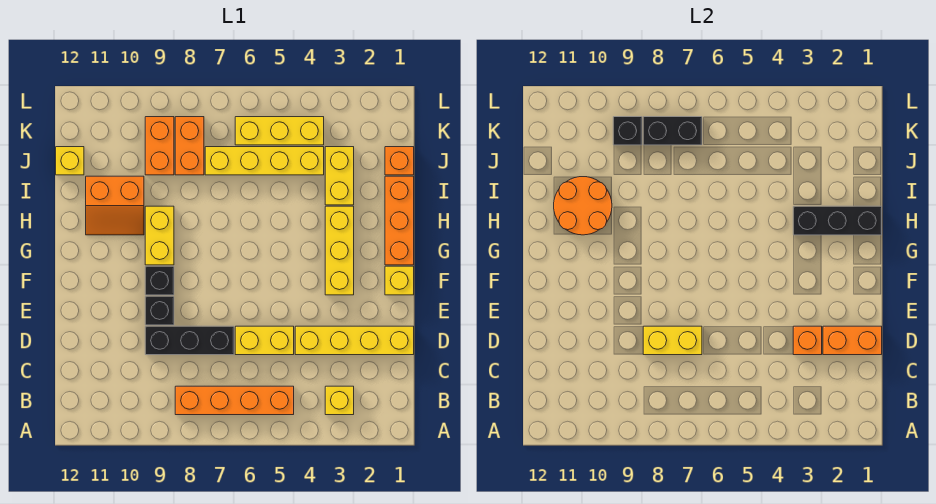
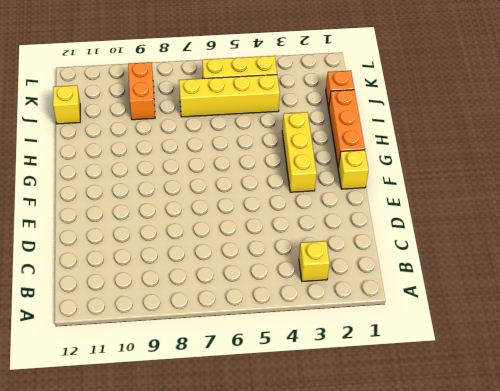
none -> orange brick B5:B8 level 1
none -> yellow brick D1:D4 level 1
none -> yellow brick D5:D6 level 1

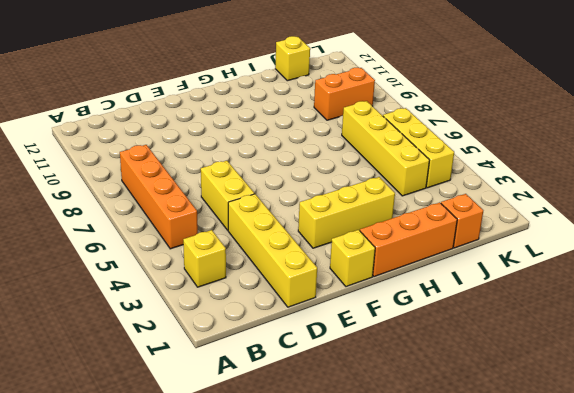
none -> black brick D7:D9 level 1
none -> black brick E9 level 1
none -> black brick F9 level 1

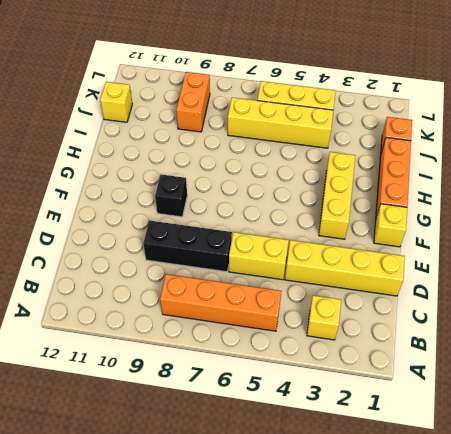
none -> black brick E9 level 1
none -> yellow brick G9:H9 level 1
none -> orange slope H10:I11 level 1 top I

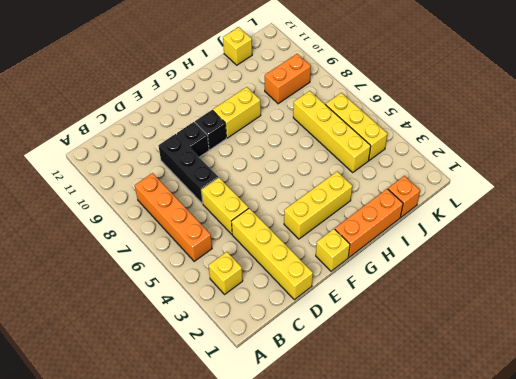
none -> orange slope H10:I11 level 1 top I
none -> yellow brick I3:J3 level 1
none -> orange brick J8:K8 level 1

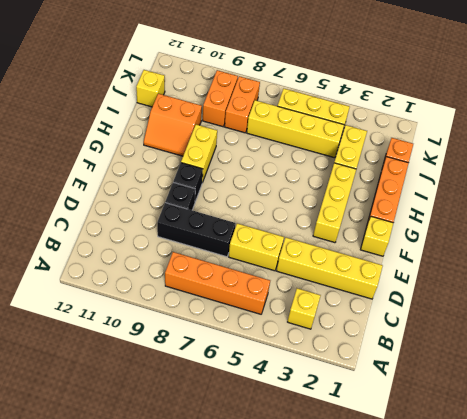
none -> orange brick D1:D2 level 2
none -> orange brick D3 level 2
none -> yellow brick D7:D8 level 2

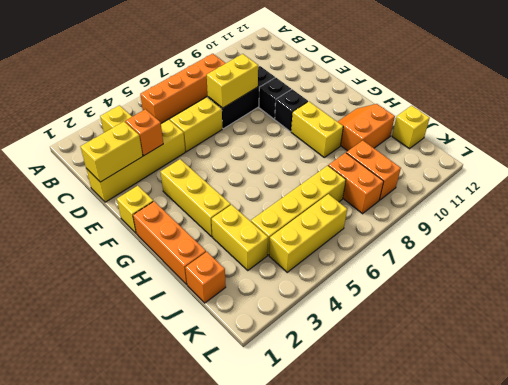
yellow brick D1:D2 level 2 -> orange brick D1:D2 level 2
none -> black brick H1:H3 level 2
none -> orange round brick H10:I11 level 2
none -> black brick K7:K8 level 2

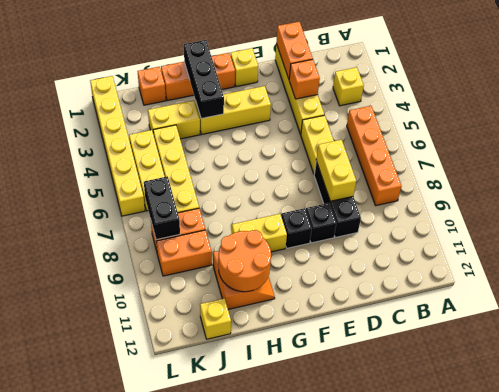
yellow brick L1:L6 level 1 -> none
none -> black brick K9 level 2

